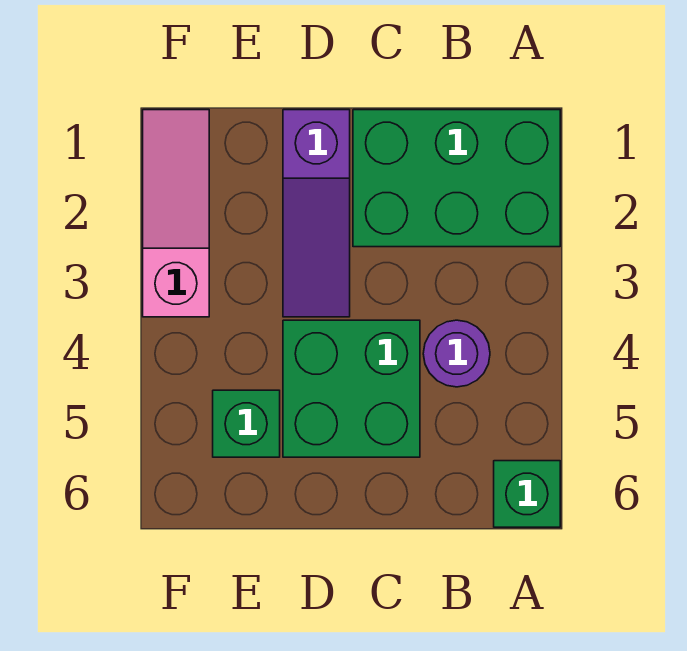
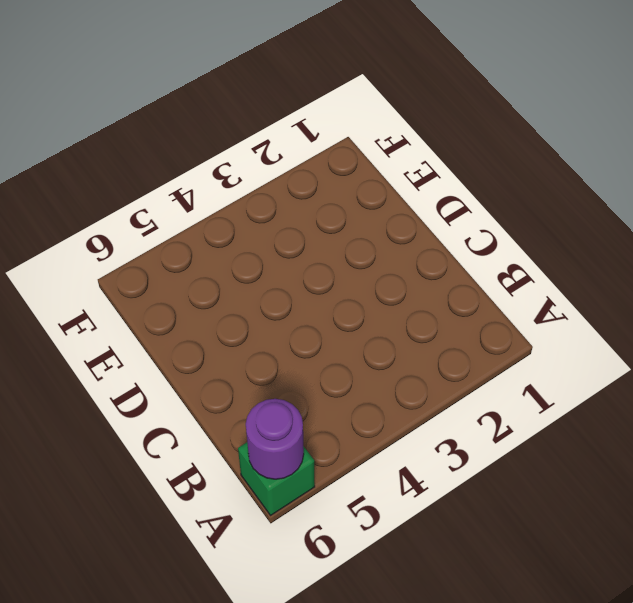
purple round brick A6 level 2 -> purple round brick B4 level 1
none -> green brick A1:C2 level 1
none -> green brick C4:D5 level 1

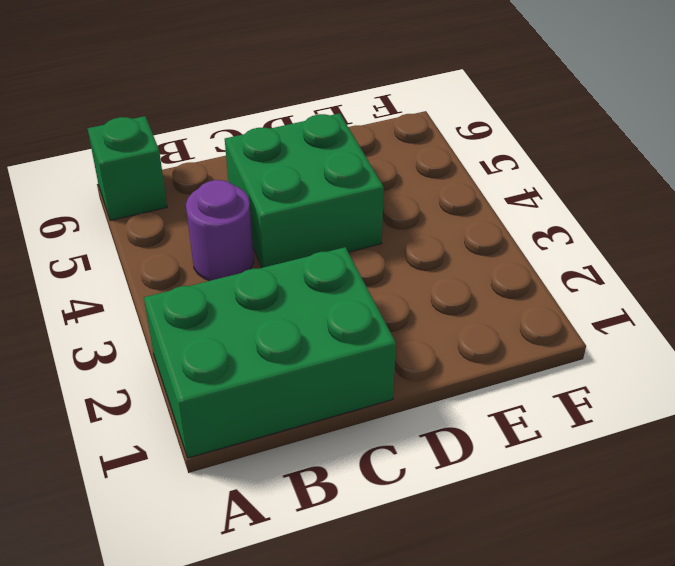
none -> purple slope D1:D3 level 1 top 1
none -> green brick E5 level 1

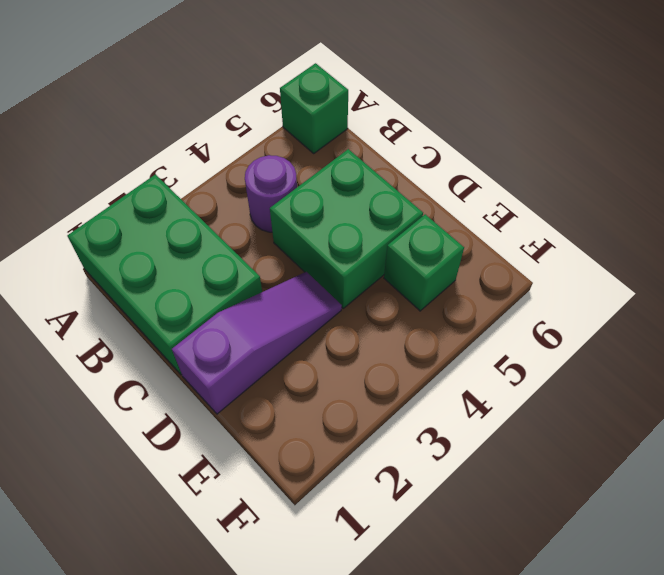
none -> pink slope F1:F3 level 1 top 3

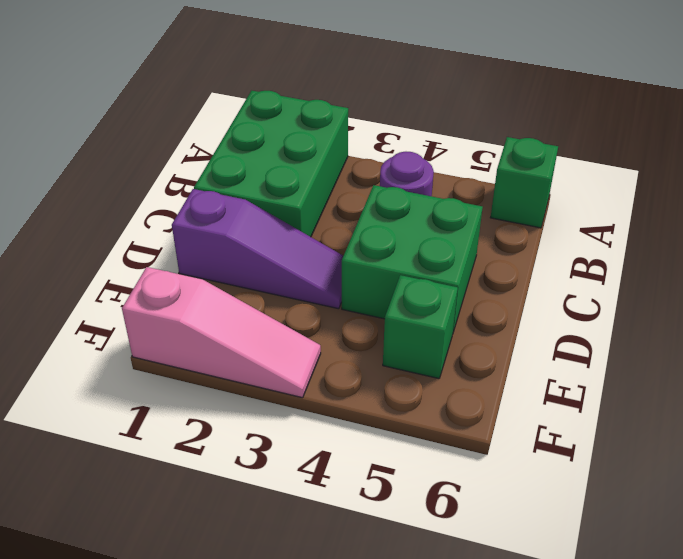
pink slope F1:F3 level 1 top 1 -> pink slope F1:F3 level 1 top 3

